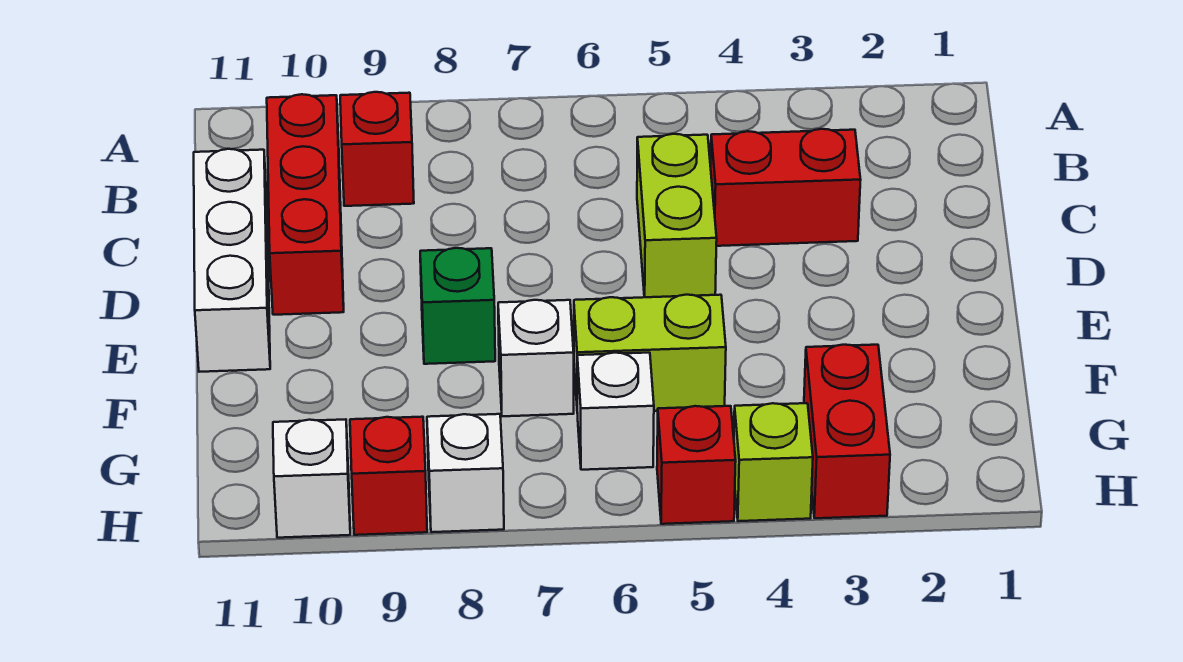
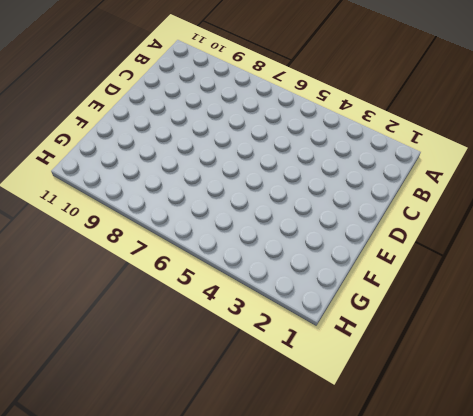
none -> red brick B9 level 1
none -> red brick B10:D10 level 1
none -> red brick C3:C4 level 1

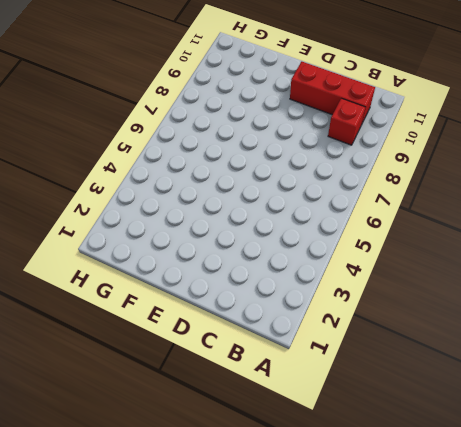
none -> red brick C3:C4 level 1
none -> lime brick C5:D5 level 1
none -> white brick C11:E11 level 1

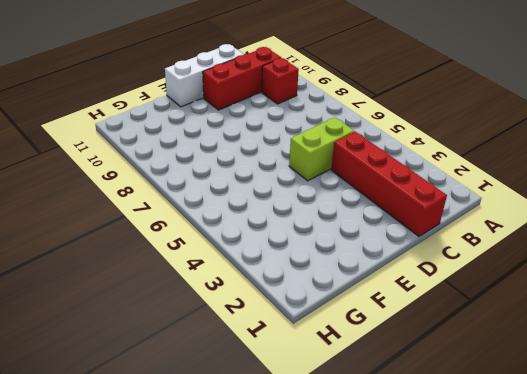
red brick C1:C4 level 1 -> red brick C3:C4 level 1
none -> green brick E8 level 1
none -> lime brick F5:F6 level 1
none -> white brick F7 level 1

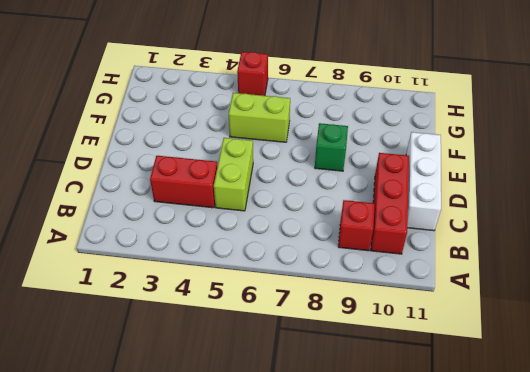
none -> white brick F7 level 1
none -> red brick G3:H3 level 1
none -> white brick G6 level 1

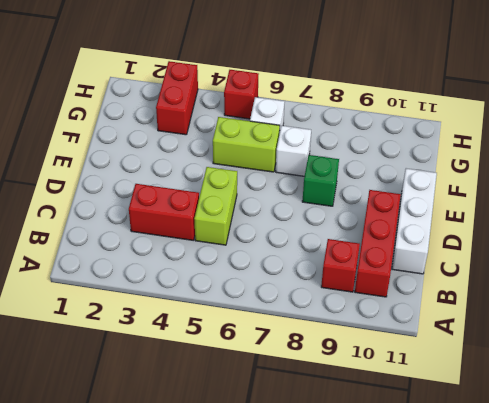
none -> lime brick H4 level 1
none -> white brick H8 level 1
none -> red brick H9 level 1

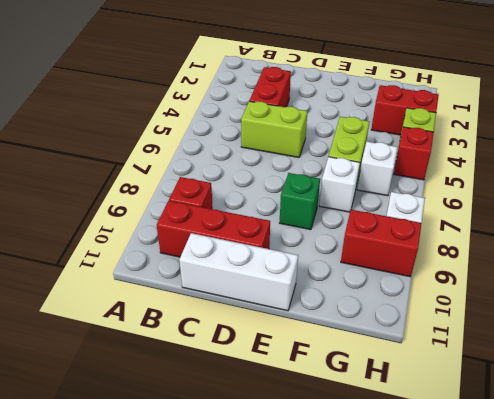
red brick G9:H9 level 1 -> red brick H9 level 1
none -> white brick H10 level 1

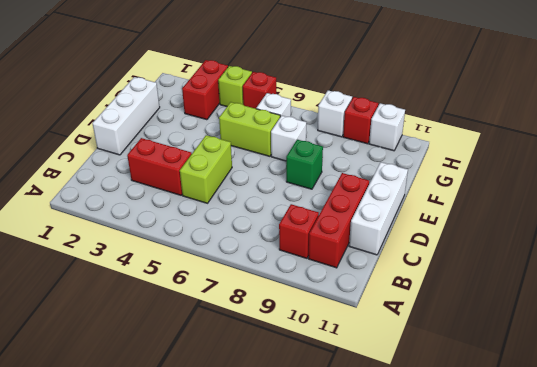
white brick D1:F1 level 1 -> none

